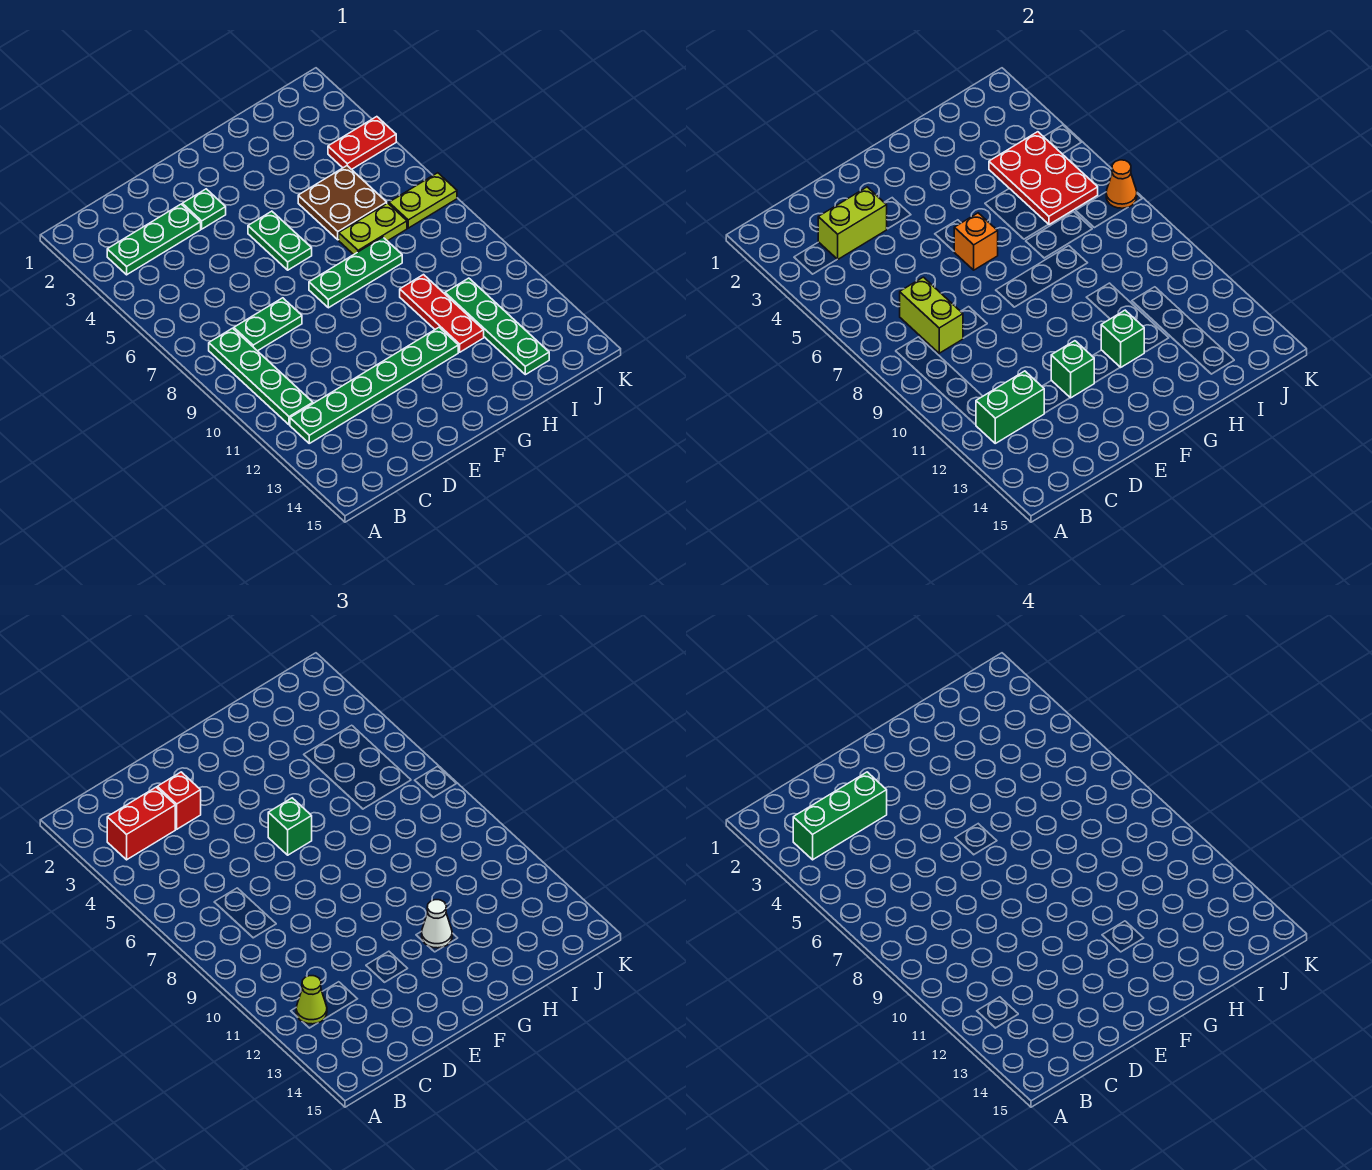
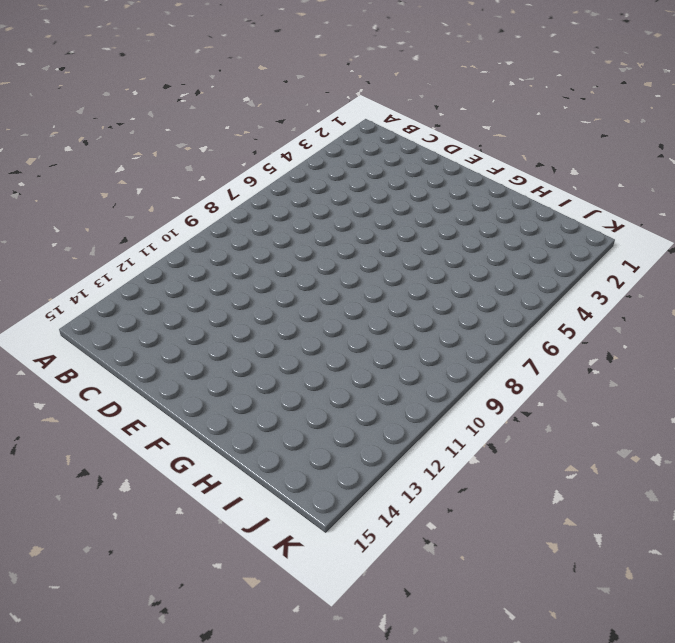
none -> green plate B3:D3 level 1
none -> green plate B8:B11 level 1
none -> green plate B12:G12 level 1

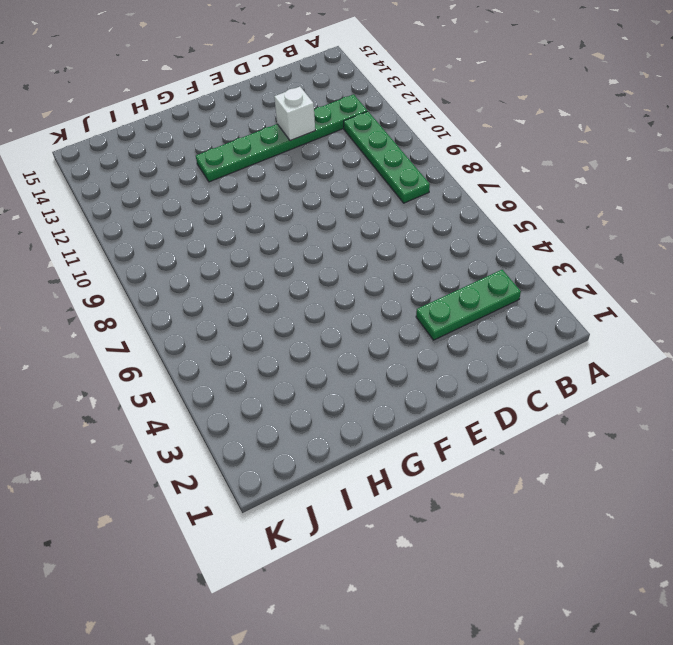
white brick D12 level 2 -> none
none -> green plate C8:D8 level 1
none -> green plate E3 level 1
none -> green plate F5:F6 level 1

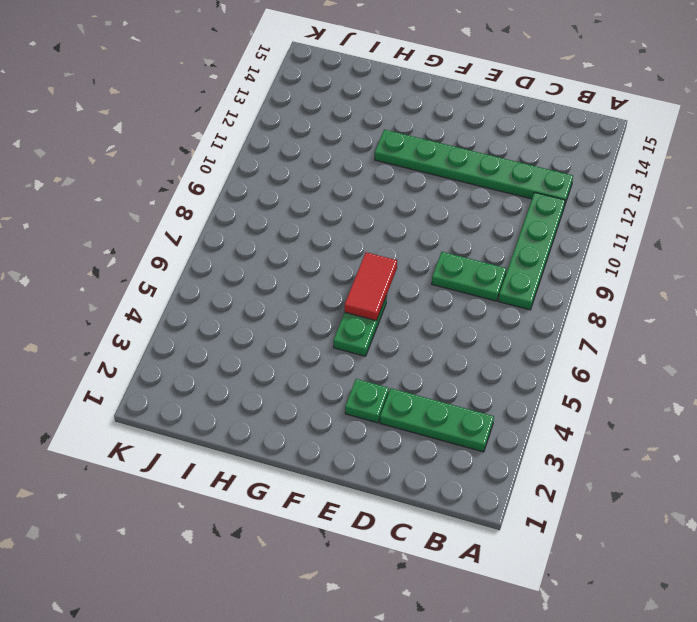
red tile F6:F7 level 2 -> orange brick F6 level 2
none -> green plate F8:H8 level 1
none -> brown plate H5:I6 level 1
none -> lime plate H7:I7 level 1

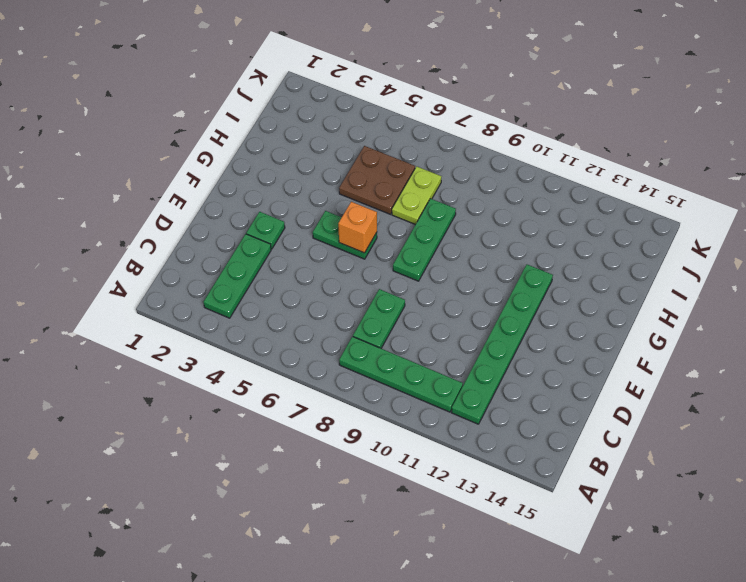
none -> red plate H10:H12 level 1
none -> green plate I11:I14 level 1
none -> red plate J4:K4 level 1

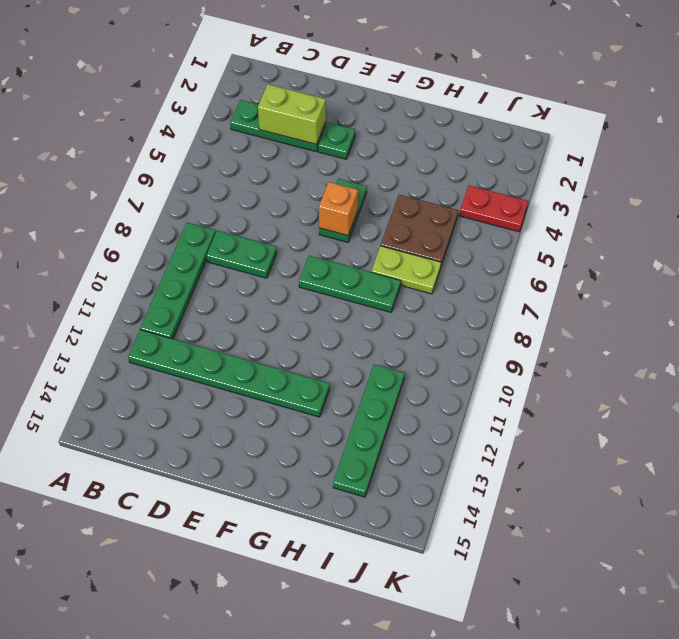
none -> red plate H10:H12 level 1
none -> lime plate J7:K7 level 1
none -> green brick B12:C12 level 2

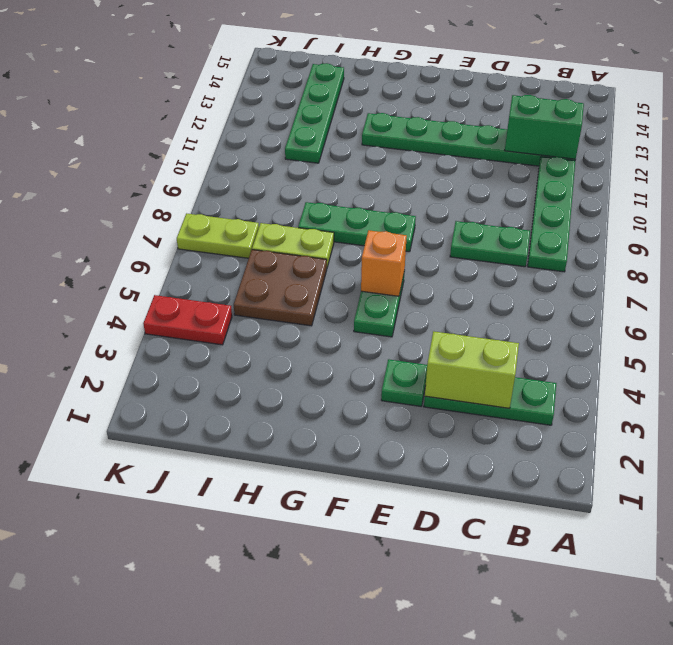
none -> red plate H10:H12 level 1
none -> lime brick C7:C8 level 2
none -> green brick E12 level 2

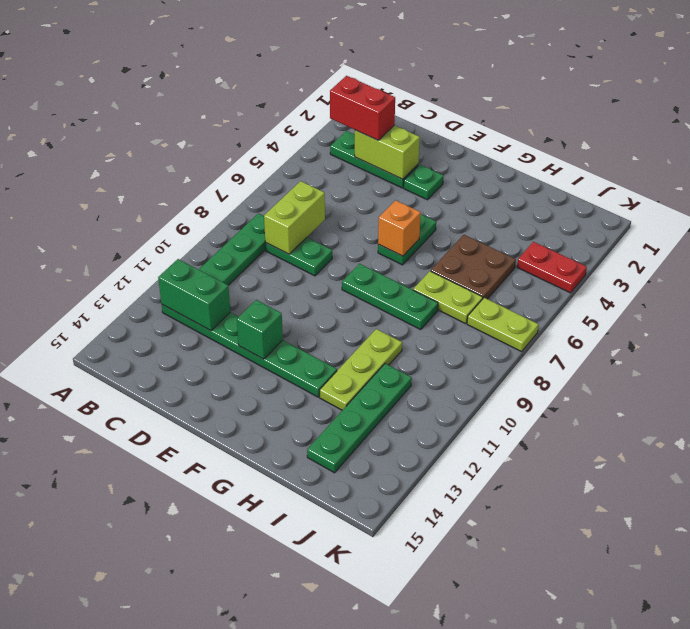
lime plate H10:H12 level 1 -> red plate H10:H12 level 1
none -> green brick G12 level 2
none -> red plate I4:J6 level 2
none -> orange cone K7 level 2

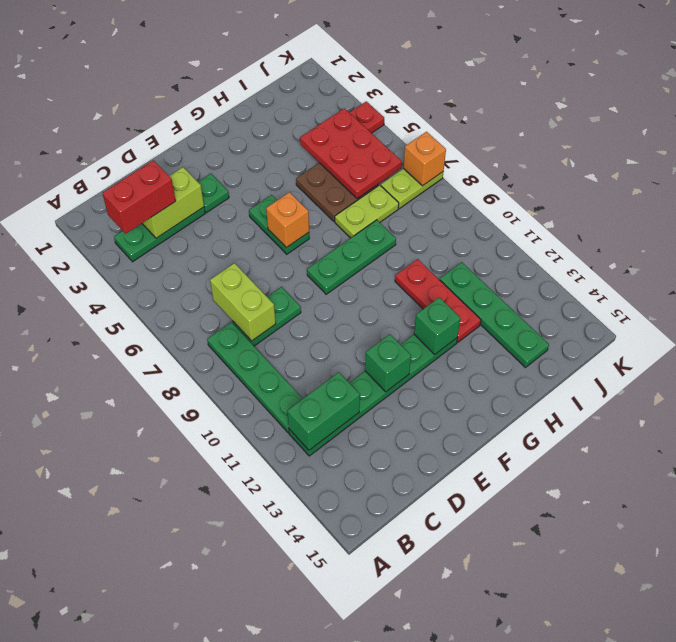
orange brick K7 level 2 -> orange cone K7 level 2
none -> lime cone B12 level 3
none -> red brick D3 level 3
none -> green brick F6 level 3

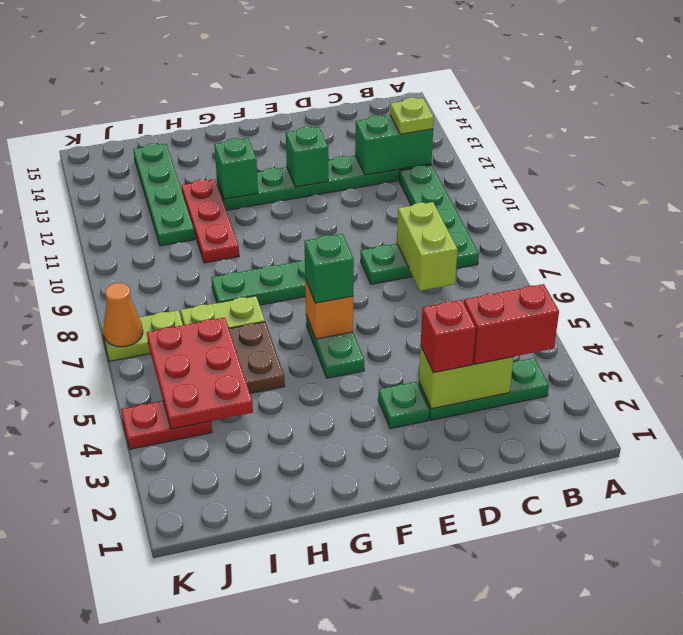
lime plate B12 level 3 -> lime cone B12 level 3
none -> white cone G12 level 3
none -> green brick B3:D3 level 4

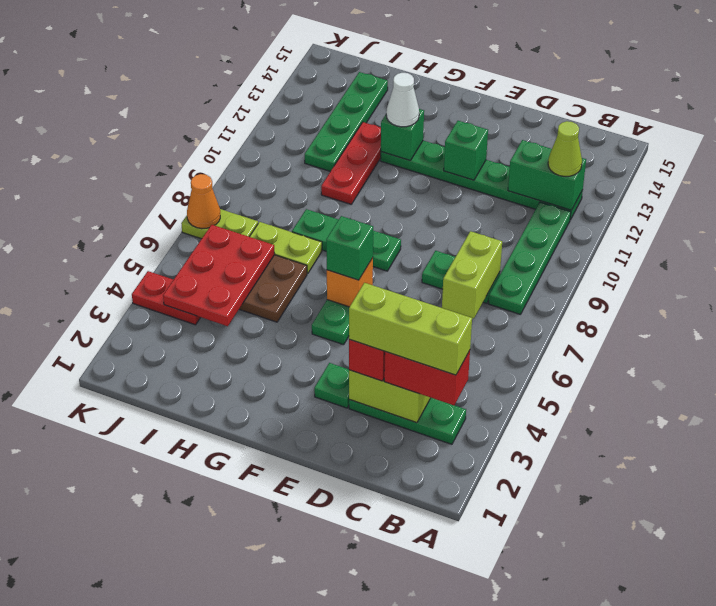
lime brick B3:D3 level 4 -> green brick B3:D3 level 4

